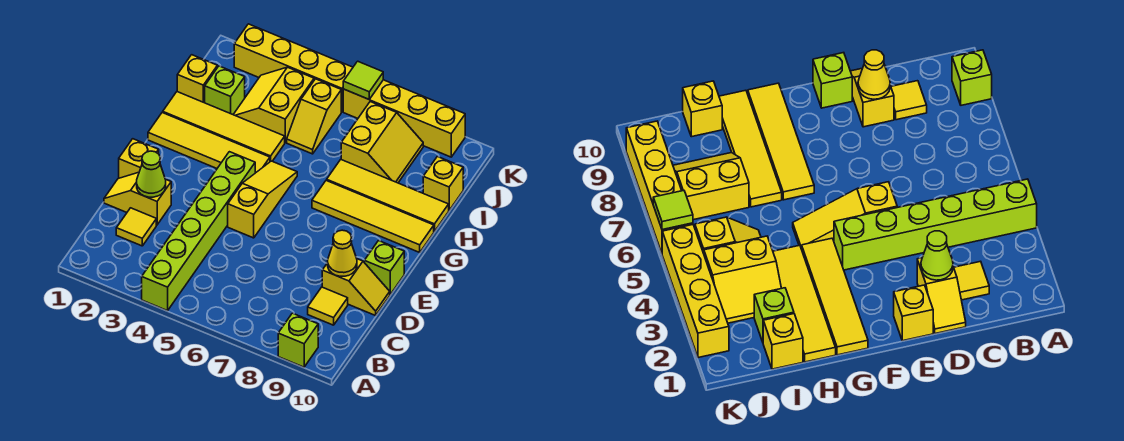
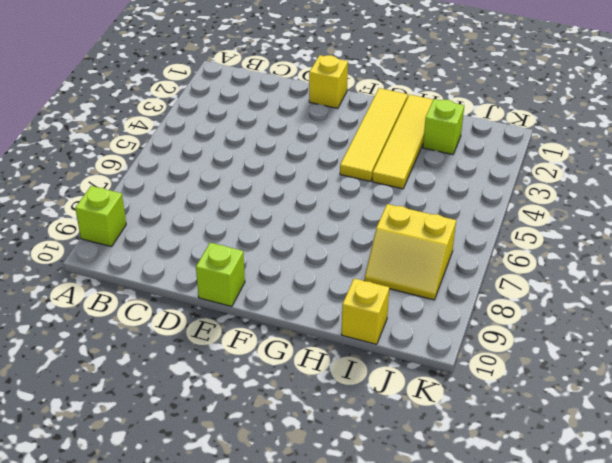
none -> lime brick A4:F4 level 1
none -> yellow tile C2 level 1
none -> yellow tile C9 level 1

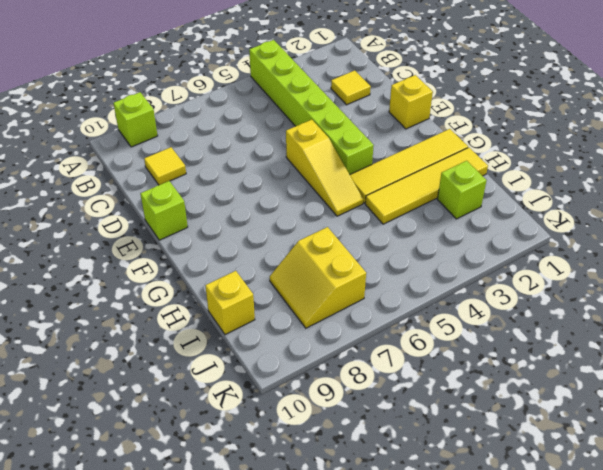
none -> yellow slope D1:D2 level 1 top 2
none -> yellow slope D9:D10 level 1 top 9
none -> yellow tile G7:G10 level 1

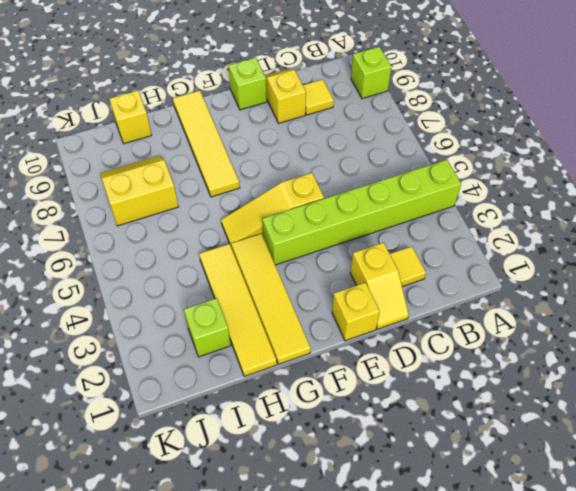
none -> yellow tile H7:H10 level 1
none -> yellow brick I1 level 1
none -> yellow slope I3:J4 level 1 top 4

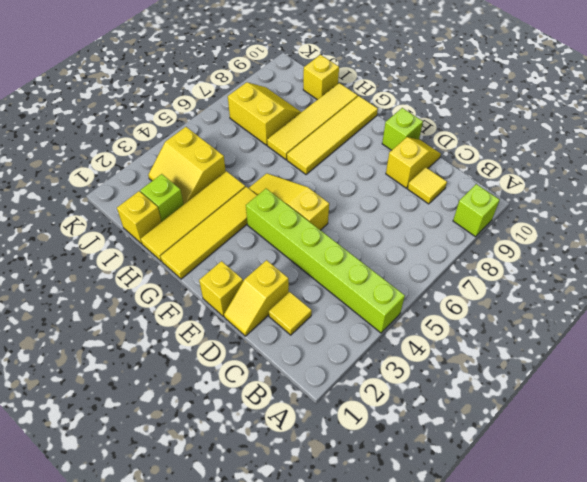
none -> yellow slope I5:J5 level 1 top J
none -> yellow brick K2:K5 level 1
none -> yellow brick K6:K9 level 1

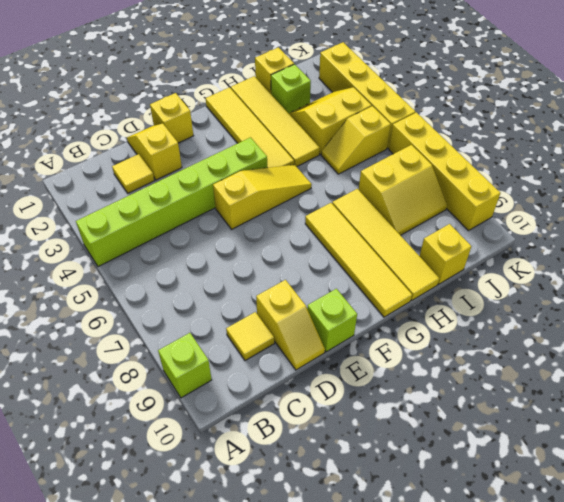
none -> lime cone D2 level 2
none -> yellow cone D9 level 2
none -> lime tile K6 level 2

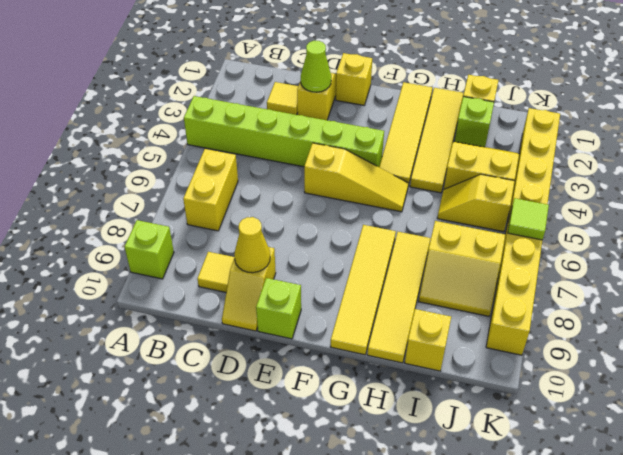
yellow brick B6:B7 level 1 -> none

